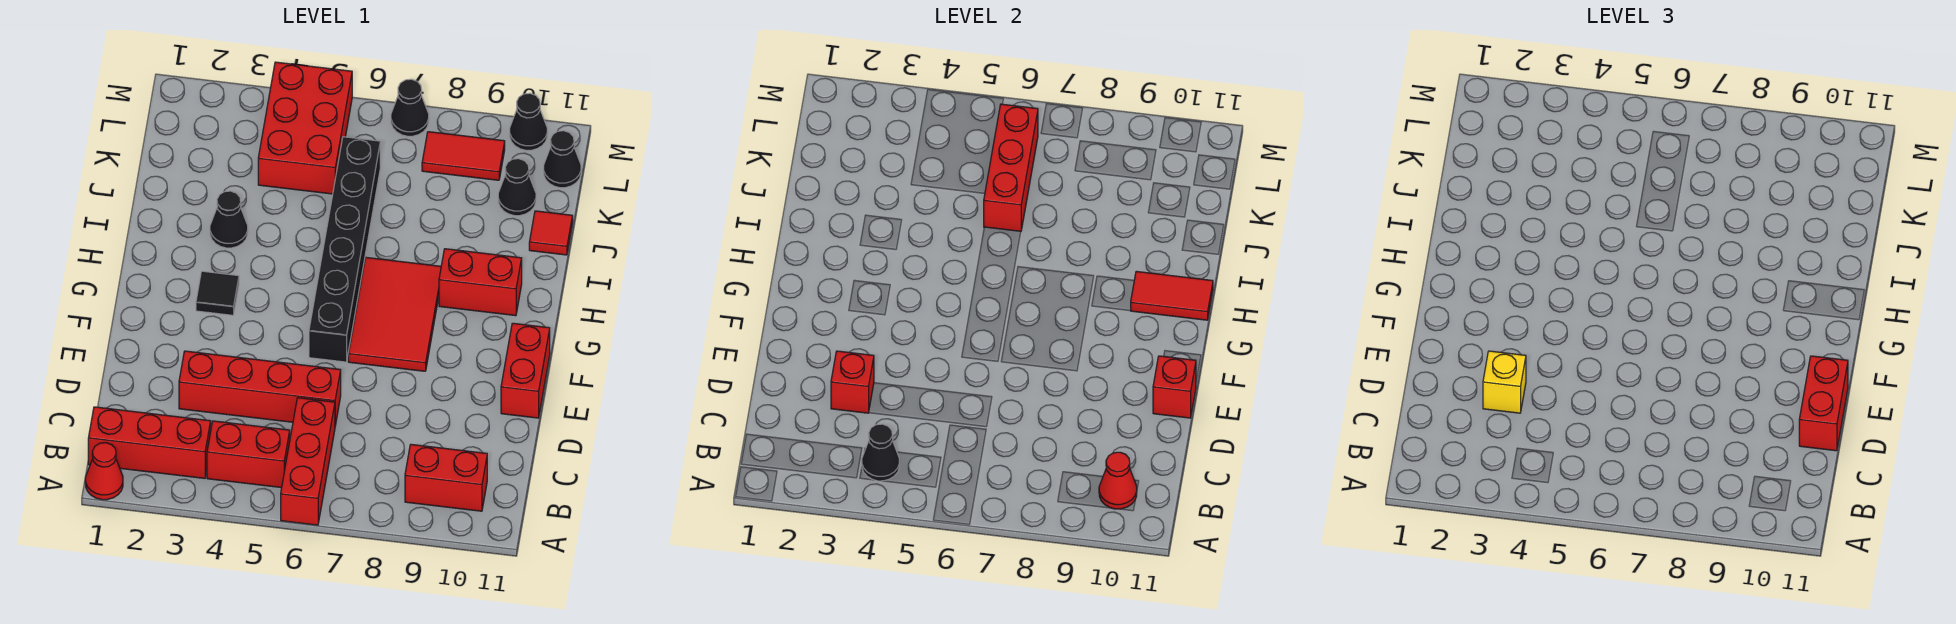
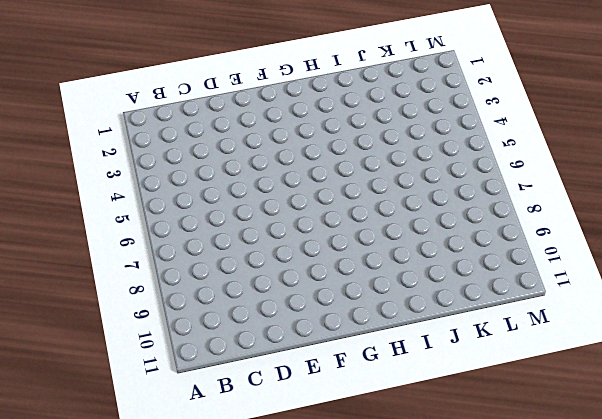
none -> red cone A1 level 1
none -> red brick A6:C6 level 1
none -> red brick B1:B3 level 1

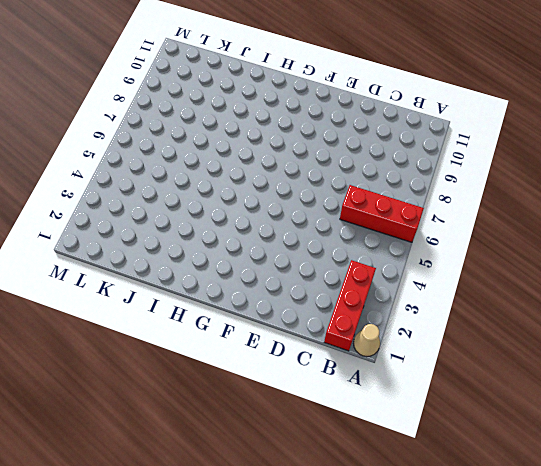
tan cone A1 level 1 -> red cone A1 level 1
none -> red brick B4:B5 level 1
none -> red brick B9:B10 level 1
none -> red brick D3:D6 level 1

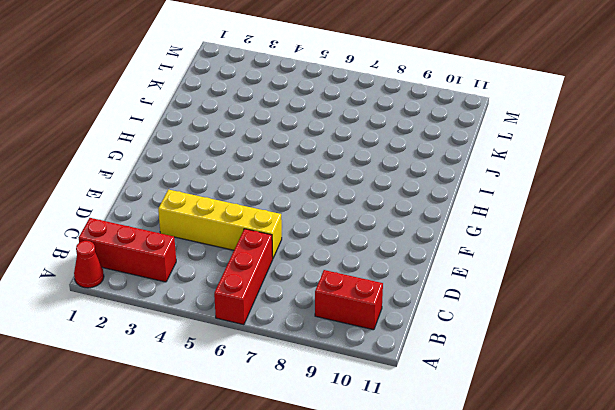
yellow brick D3:D6 level 1 -> red brick D3:D6 level 1
none -> red brick B4:B5 level 1
none -> red brick E11:F11 level 1
none -> black brick F6:K6 level 1

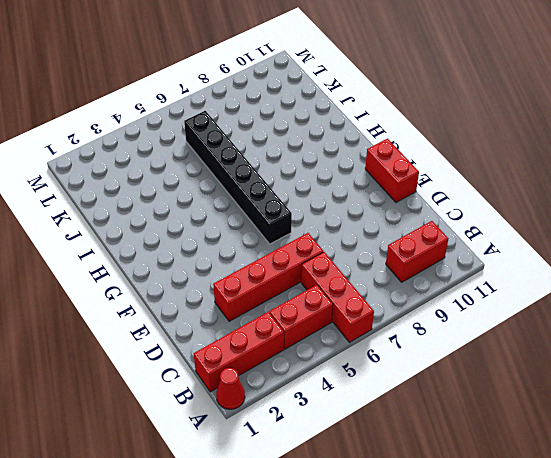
none -> red tile F7:H8 level 1
none -> black tile G3 level 1
none -> red brick H9:H10 level 1

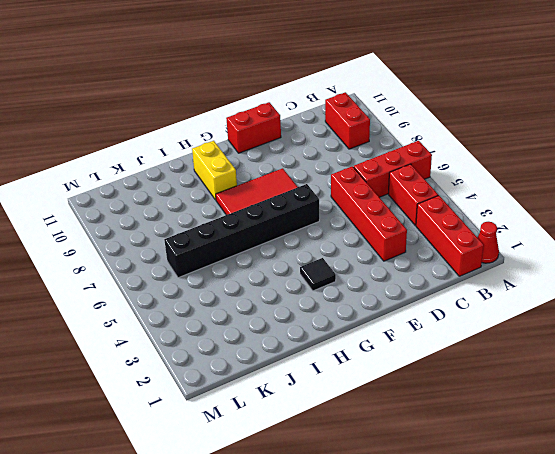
yellow brick H9:H10 level 1 -> red brick H9:H10 level 1
none -> black cone I3 level 1
none -> red tile J11 level 1
none -> red brick K4:M5 level 1

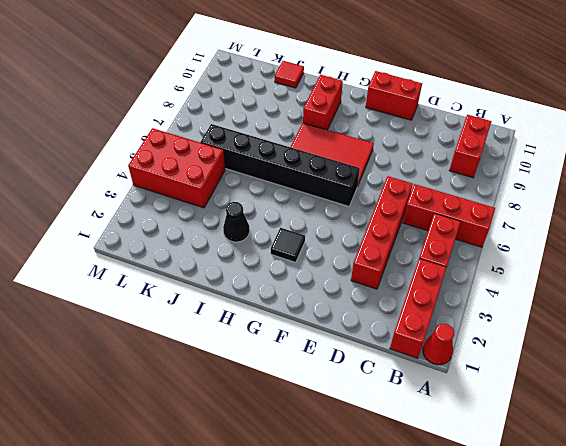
none -> black cone K10 level 1
none -> red tile L8:L9 level 1
none -> black cone L11 level 1

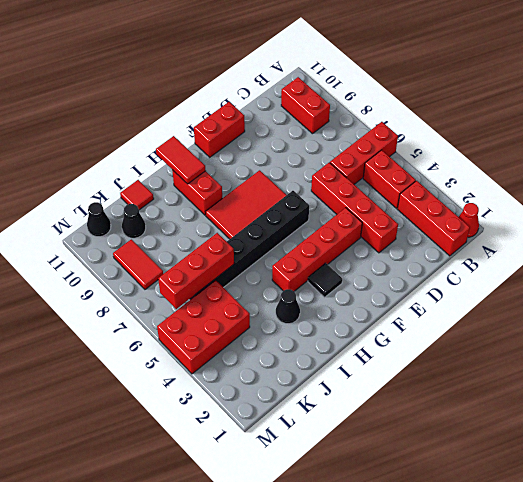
red brick E4:H4 level 1 -> none
none -> black cone M7 level 1
none -> black cone M10 level 1
none -> black cone B4 level 2

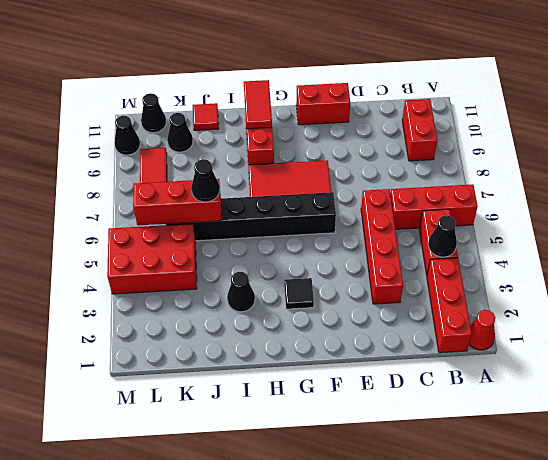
black cone J6 level 3 -> black cone M7 level 1
none -> red cone B10 level 2
none -> red brick D3 level 2
none -> red brick E11 level 2

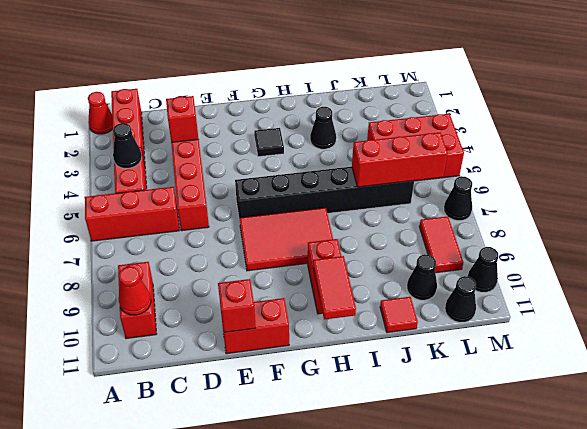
none -> yellow brick D3 level 3
none -> red brick D11:E11 level 3

